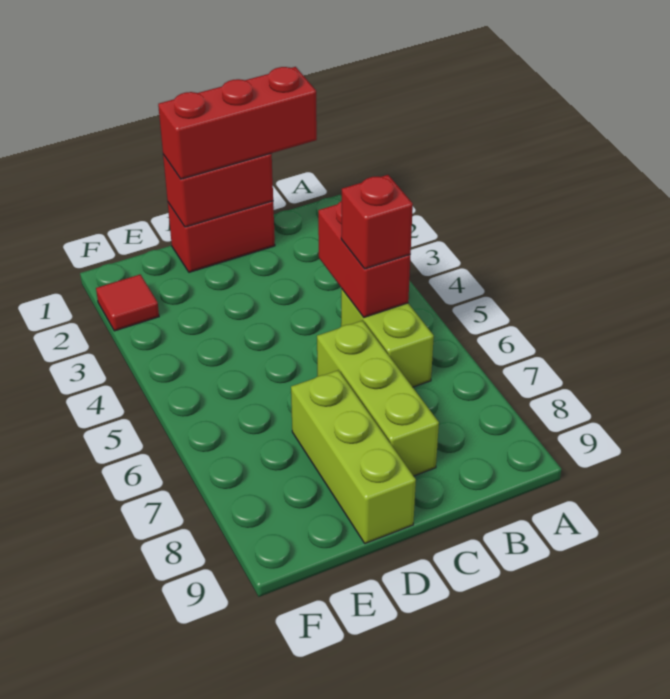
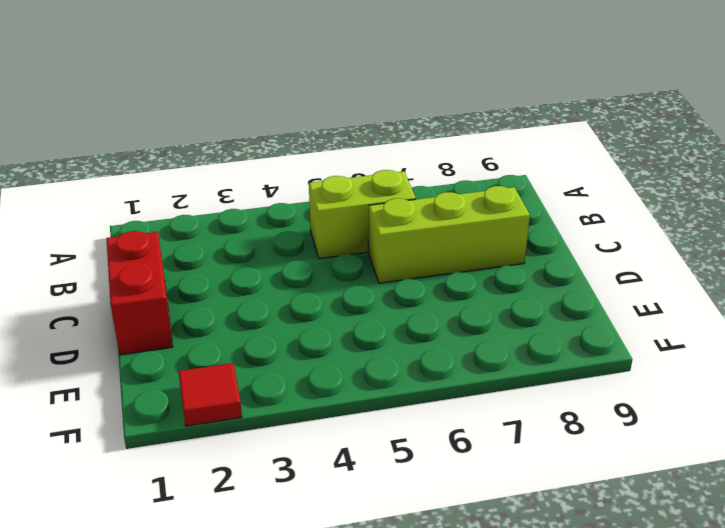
none -> lime brick D7:D9 level 1
none -> red brick B4:B5 level 2

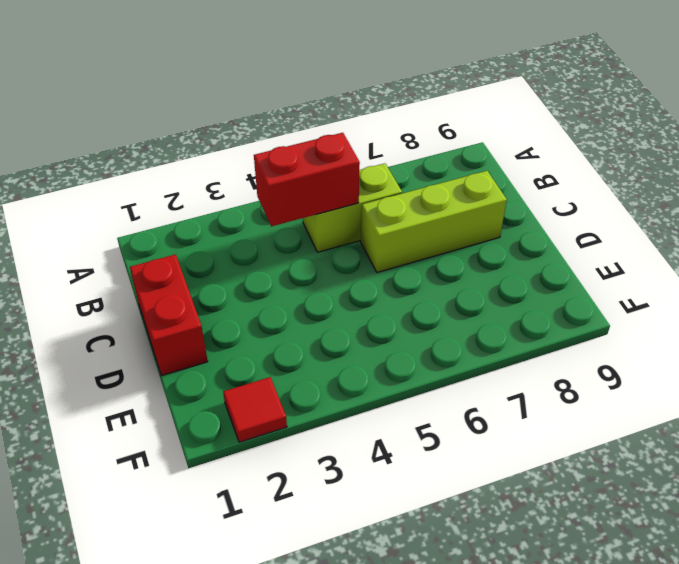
none -> lime brick D7:D9 level 1
none -> red brick C1:D1 level 2

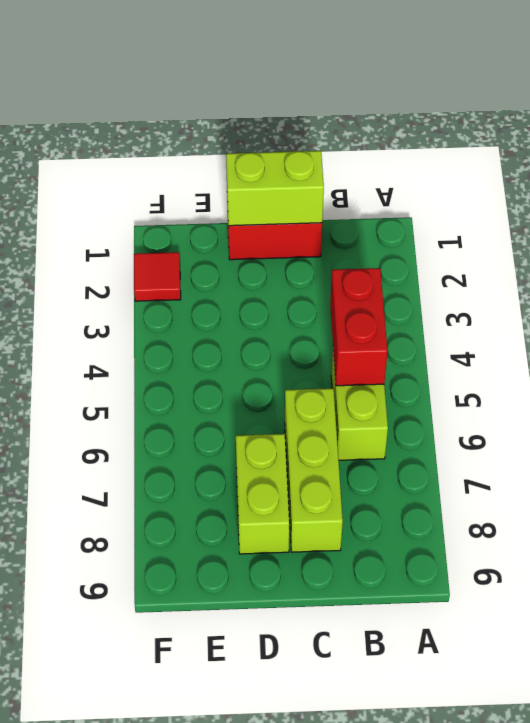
lime brick C1:D1 level 2 -> red brick C1:D1 level 2
lime brick D7:D8 level 1 -> lime brick D7:D9 level 1
none -> red brick B1:D1 level 3
none -> red brick B5 level 3

